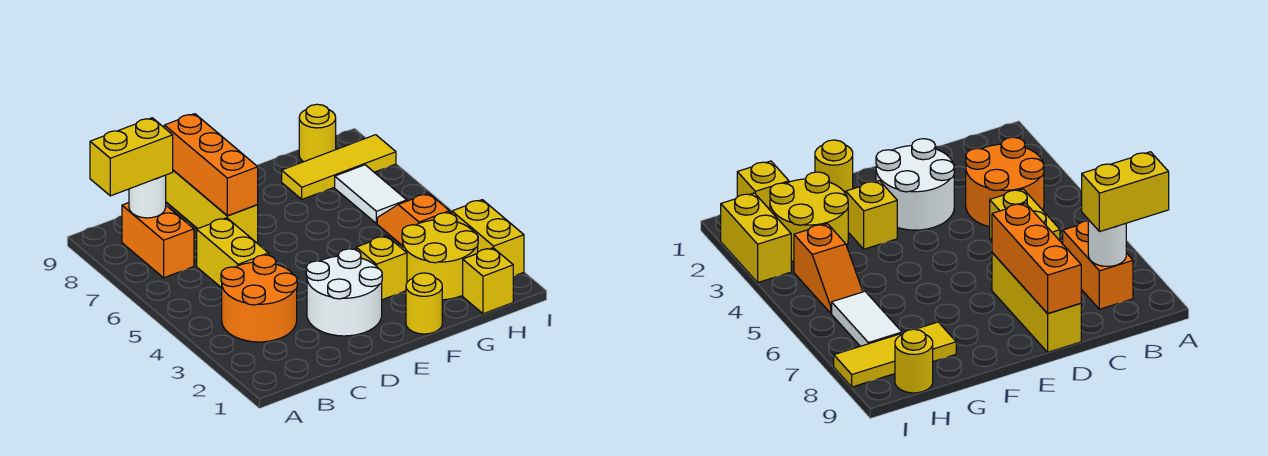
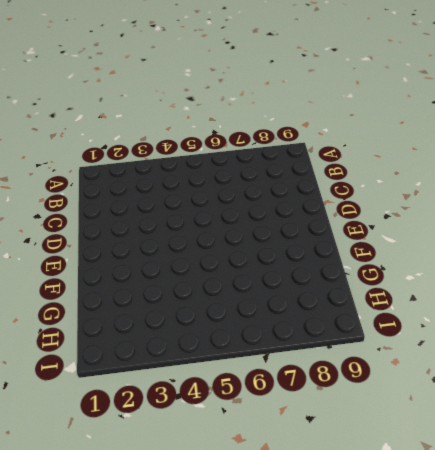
none -> orange round brick B3:C4 level 1
none -> orange brick B7:B8 level 1
none -> yellow brick C5:C6 level 1

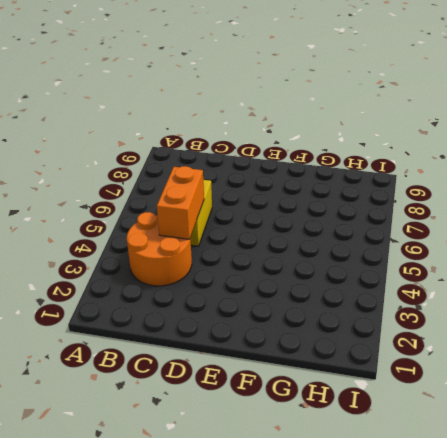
orange brick C4:C5 level 2 -> orange brick B7:B8 level 1
none -> white round brick D2:E3 level 1
none -> yellow brick D7:D9 level 1
none -> yellow round brick F1 level 1

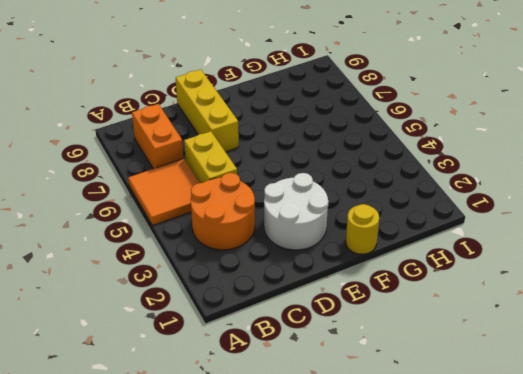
orange tile A5:B6 level 1 -> none
none -> yellow brick F3 level 1
none -> yellow round brick G2:H3 level 1
none -> yellow tile G8:I8 level 1

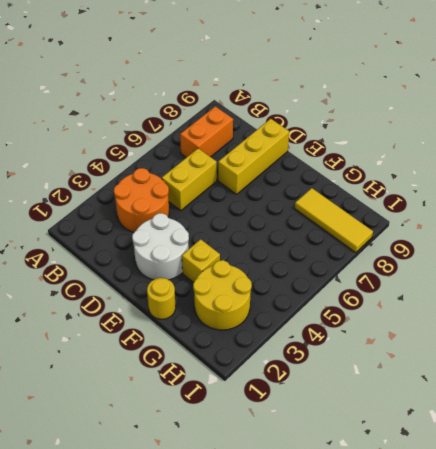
none -> yellow brick H1 level 1
none -> orange slope H4:H5 level 1 top 4
none -> white tile H6:H7 level 1

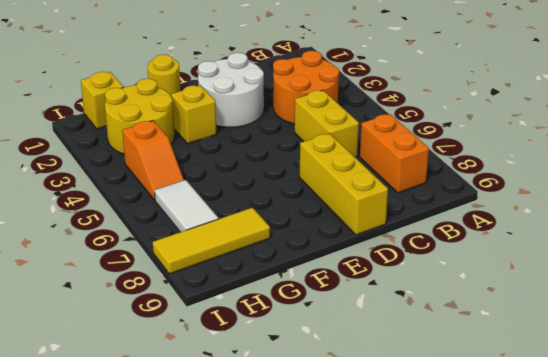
none -> yellow round brick H9 level 1
none -> yellow brick I2:I3 level 1
none -> white round brick B8 level 2

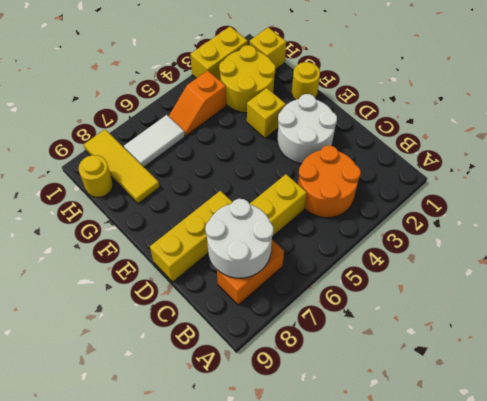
white round brick B7:C8 level 2 -> white round brick B8 level 2
none -> orange brick D7:D9 level 2
none -> yellow brick A8:B8 level 3

